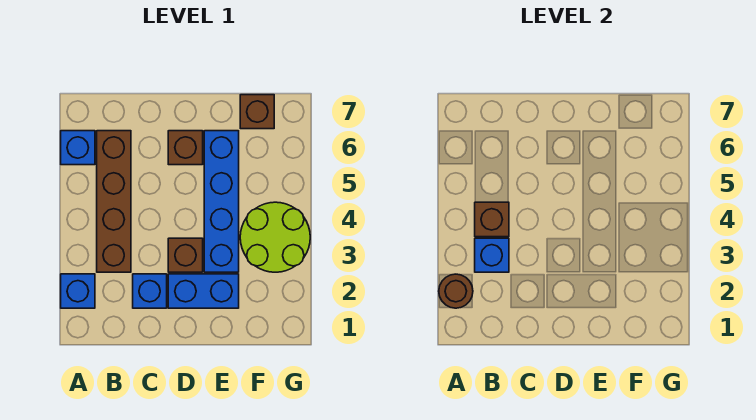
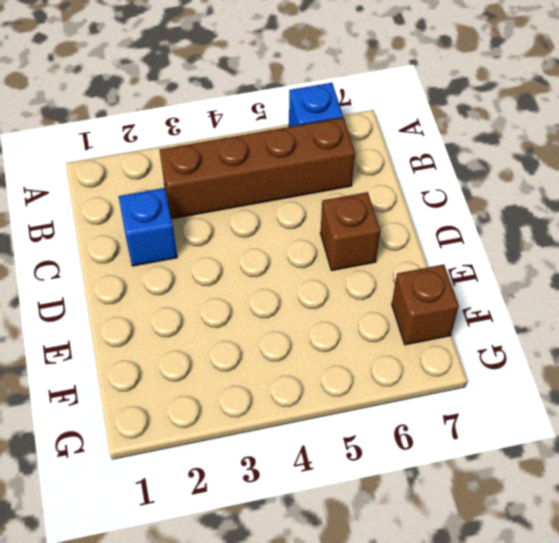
none -> blue brick A2 level 1
none -> blue brick D2:E2 level 1
none -> brown brick D3 level 1

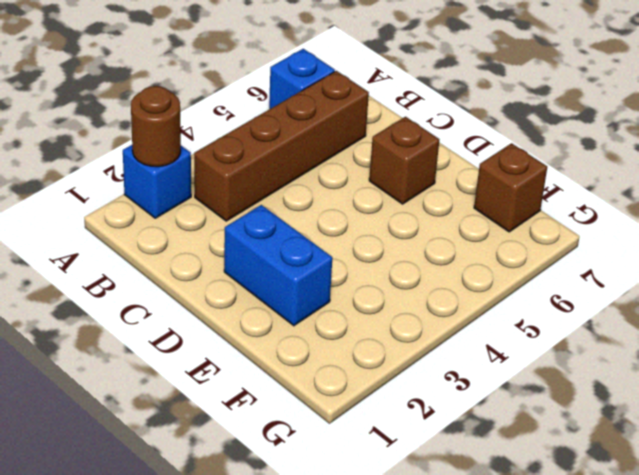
none -> blue brick C2 level 1
none -> brown brick D3 level 1
none -> blue brick E3:E6 level 1

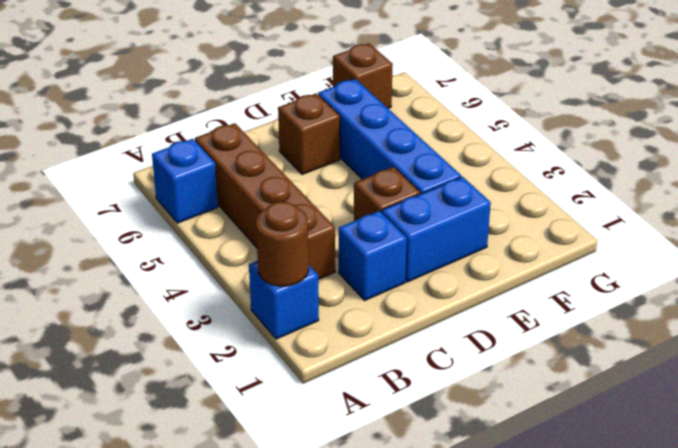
none -> lime round brick F3:G4 level 1
none -> blue brick B3 level 2
none -> brown brick B4 level 2

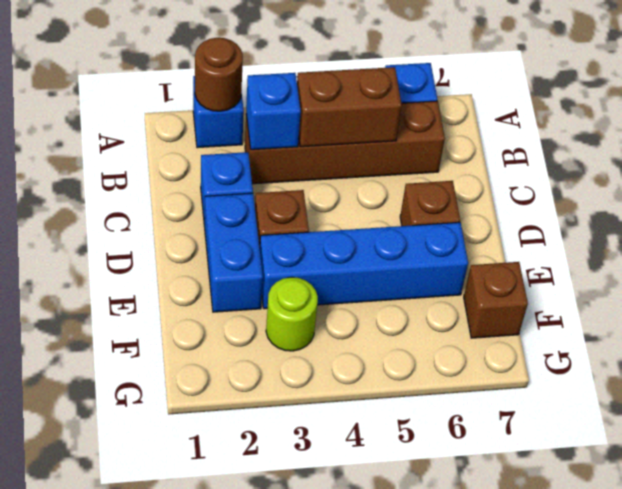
brown brick B4:B5 level 2 -> brown brick B4 level 2
lime round brick F3 level 1 -> lime round brick F3:G4 level 1

